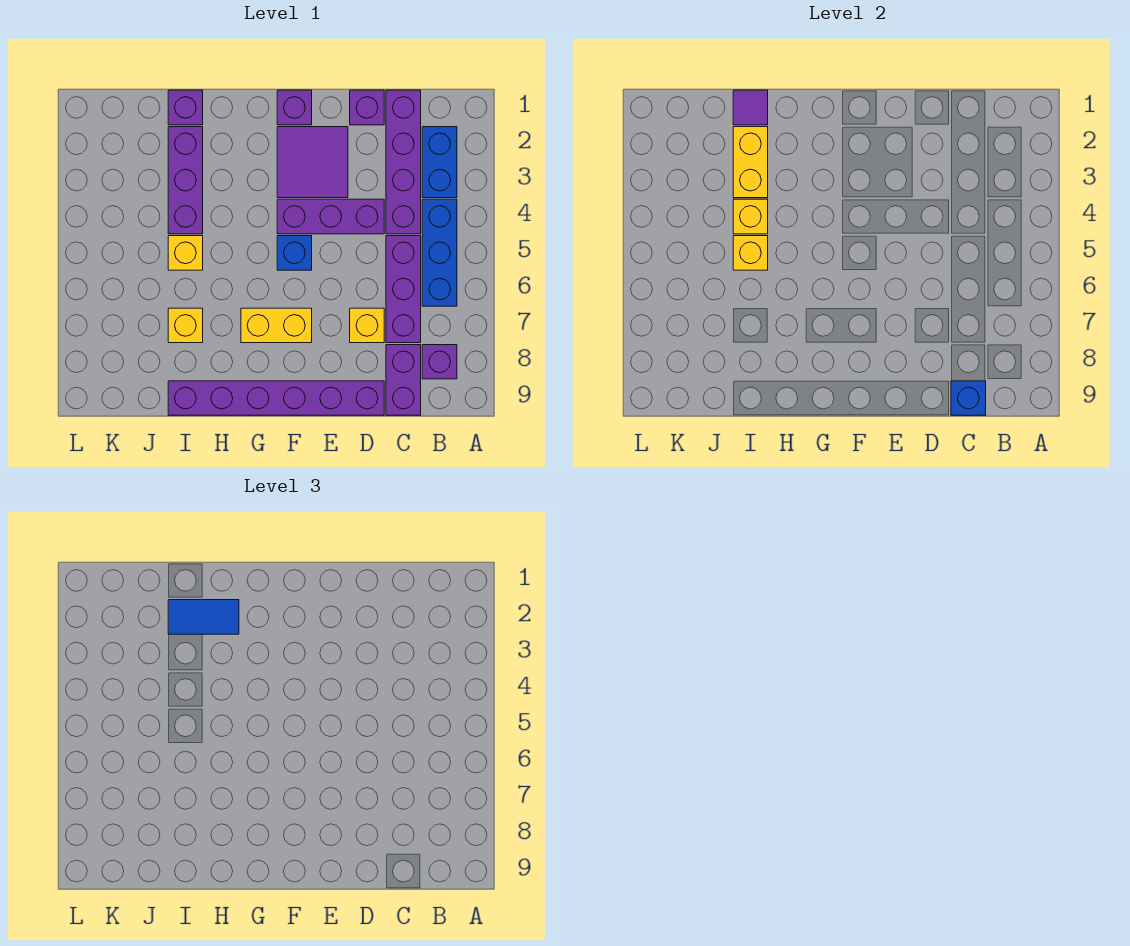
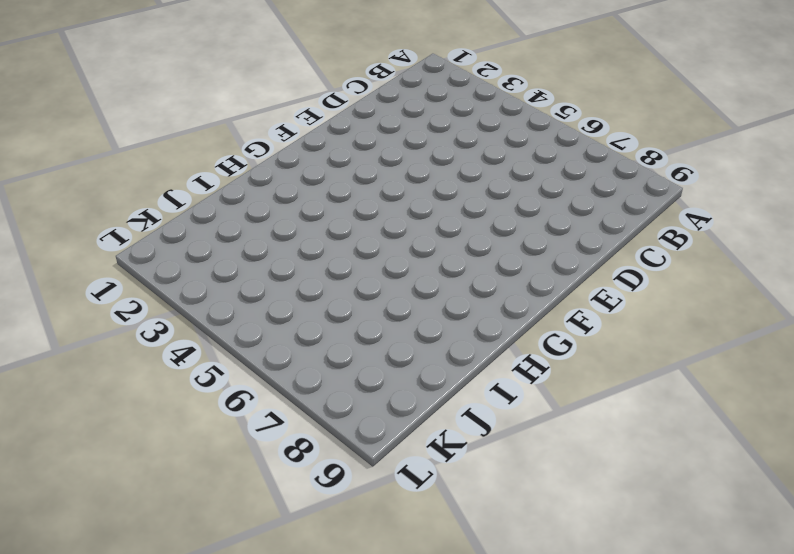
none -> blue brick B2:B3 level 1
none -> blue brick B4:B6 level 1
none -> purple brick B8 level 1

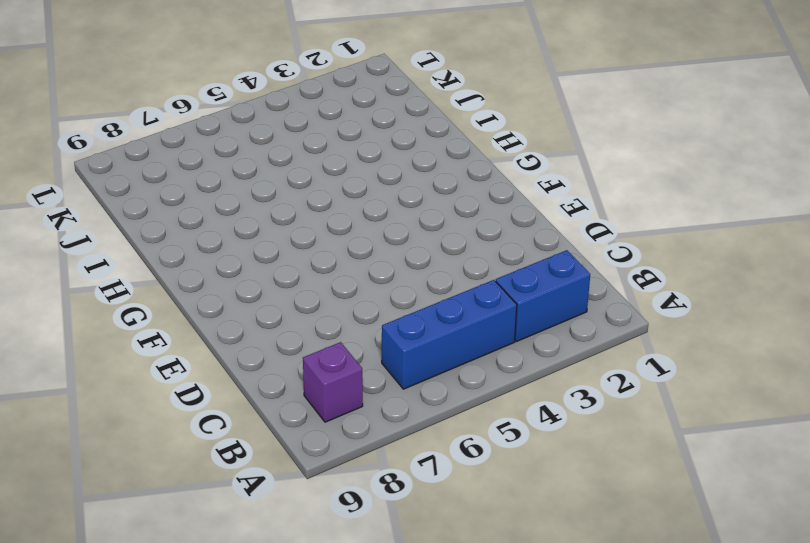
none -> purple brick C1:C4 level 1
none -> purple brick C5:C7 level 1
none -> purple brick C8:C9 level 1

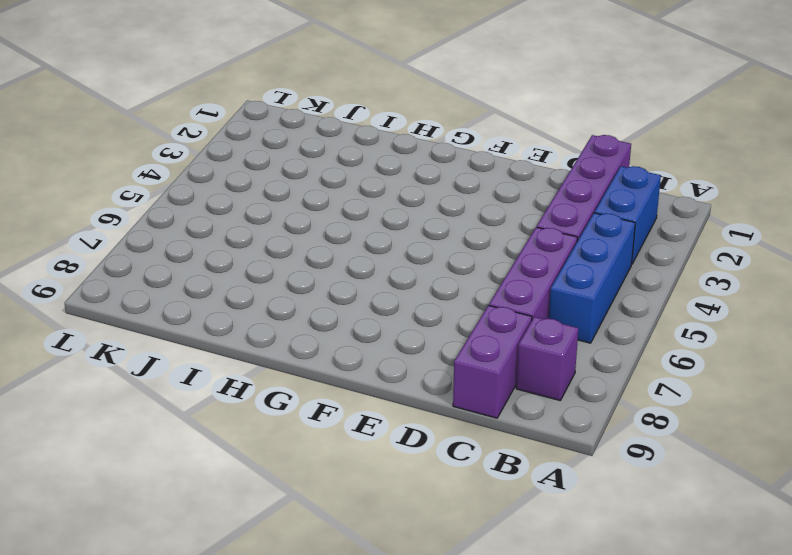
none -> purple brick D1 level 1
none -> purple brick D4:F4 level 1
none -> yellow brick D7 level 1

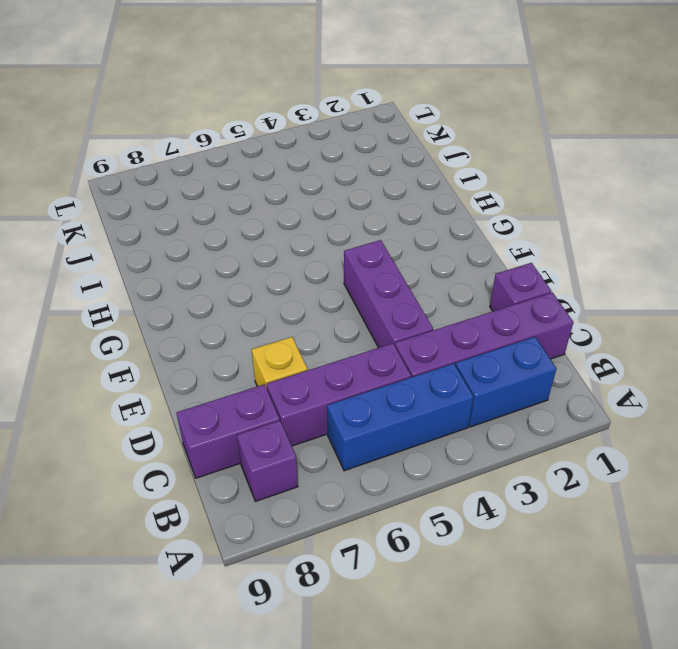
none -> purple brick D9:I9 level 1
none -> purple tile E2:F3 level 1
none -> purple brick F1 level 1

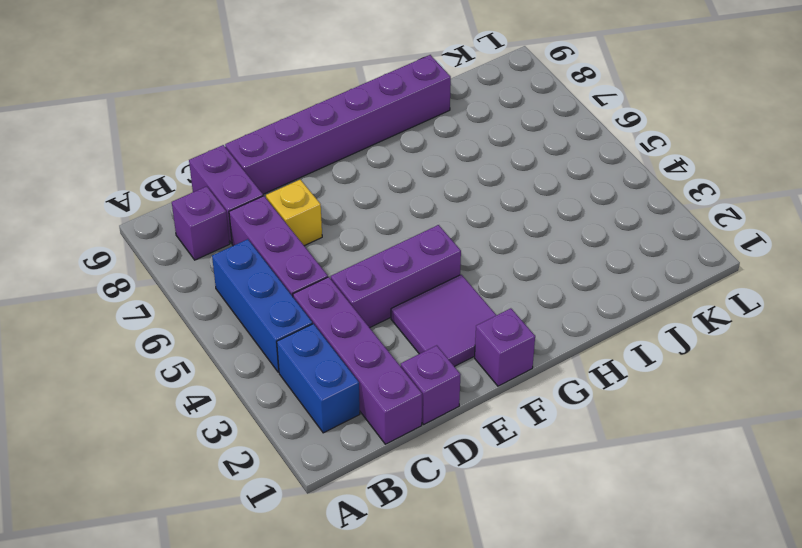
none -> blue brick F5 level 1
none -> yellow brick F7:G7 level 1
none -> purple brick I1 level 1

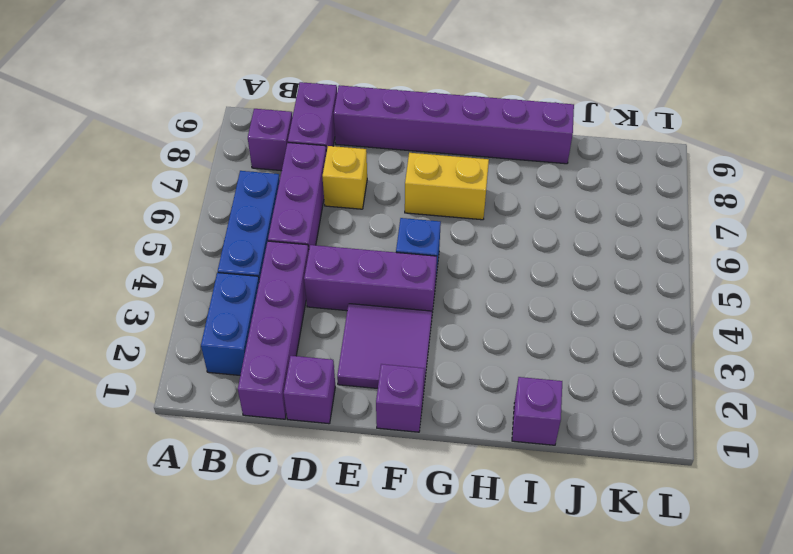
none -> purple brick I2:I4 level 1
none -> yellow brick I5 level 1
none -> yellow brick I7 level 1

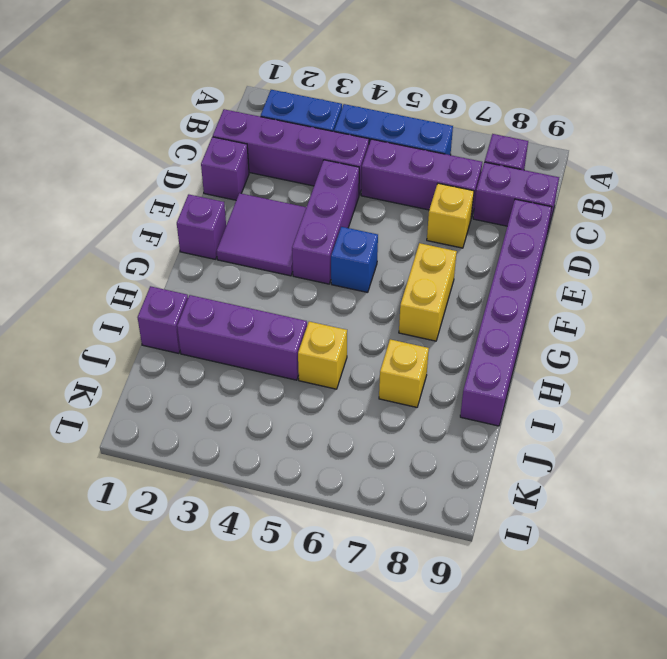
none -> blue brick C9 level 2
none -> purple tile I1 level 2
none -> yellow brick I2:I3 level 2

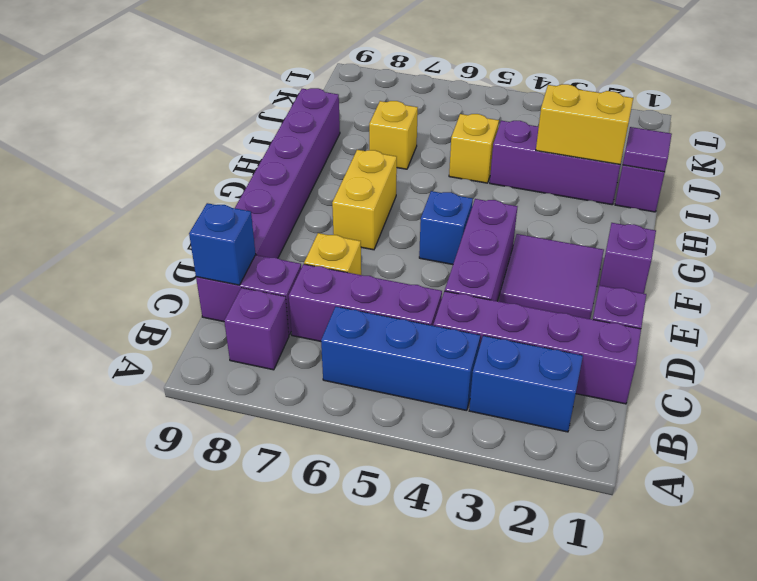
none -> yellow brick I4 level 2
none -> yellow brick I5 level 2
none -> blue tile H2:I2 level 3

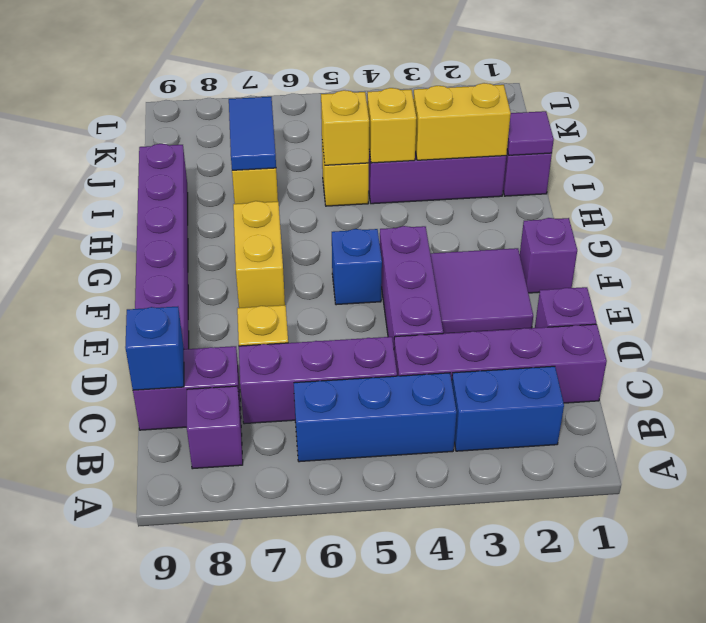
blue tile I7:J7 level 2 -> blue tile H2:I2 level 3

